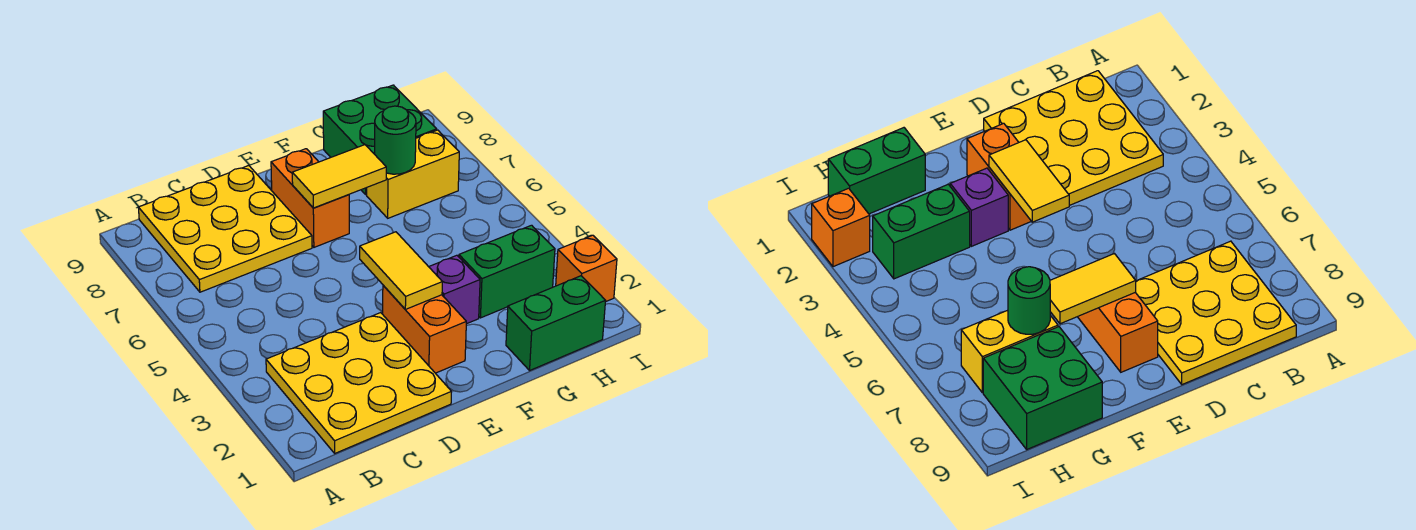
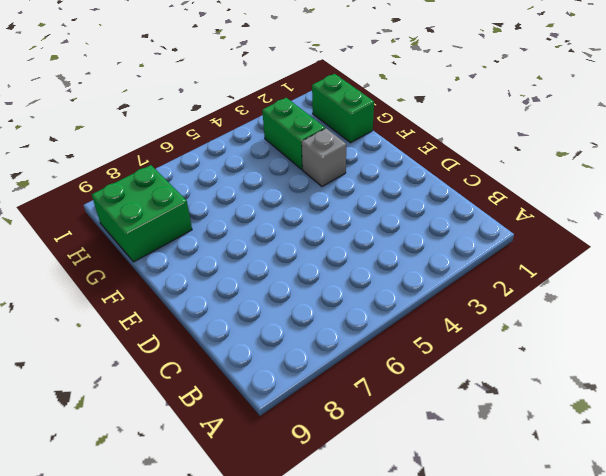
grey brick F3 level 1 -> purple brick F3 level 1
none -> yellow plate B1:D3 level 1
none -> yellow plate B7:D9 level 1
none -> orange brick E2:E3 level 1

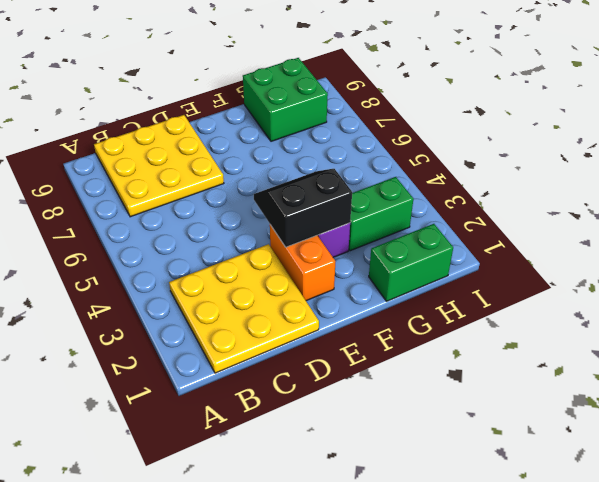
black slope E3:F4 level 2 top 3 -> yellow tile E3:E4 level 2
none -> orange brick E7:E8 level 1
none -> yellow brick G7:H7 level 1
none -> orange brick I2 level 1

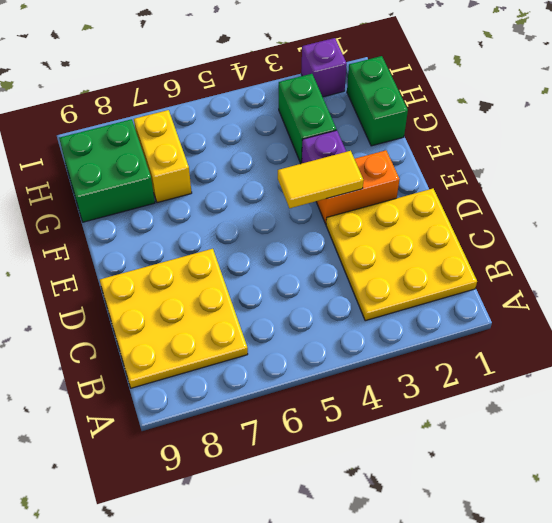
purple brick I2 level 1 -> orange brick I2 level 1
none -> orange brick E7:E8 level 1
none -> yellow tile E7:F7 level 2
none -> green round brick G7 level 2

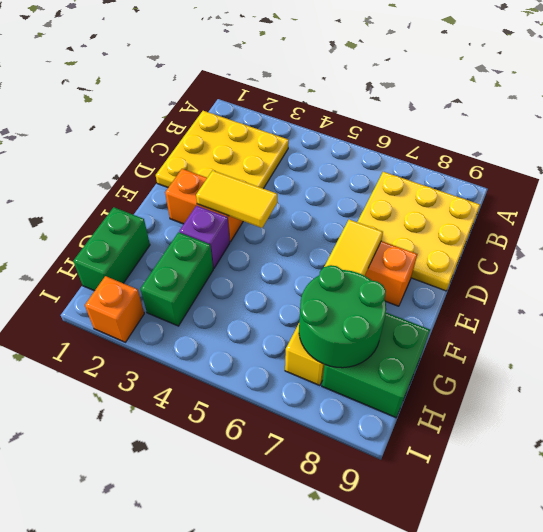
green round brick G7:H8 level 2 -> green round brick G7 level 2

